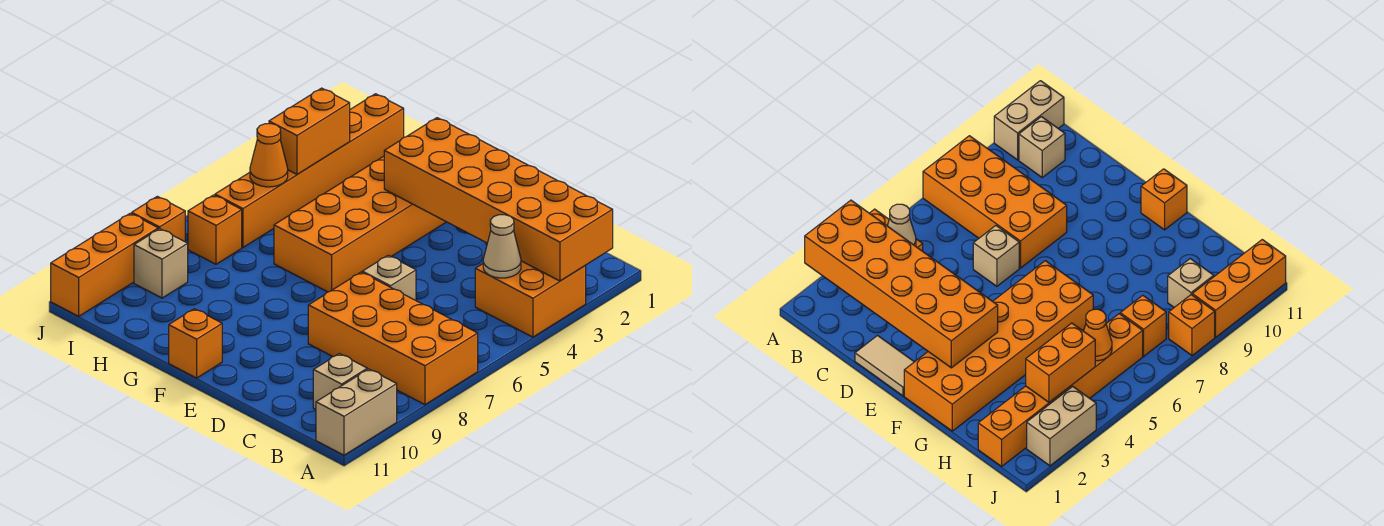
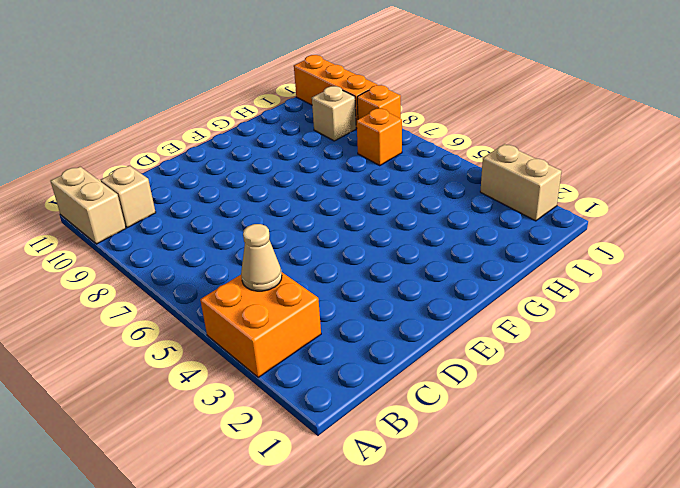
none -> orange brick A7:D8 level 1
none -> tan tile D1:E1 level 1
none -> tan brick D6 level 1

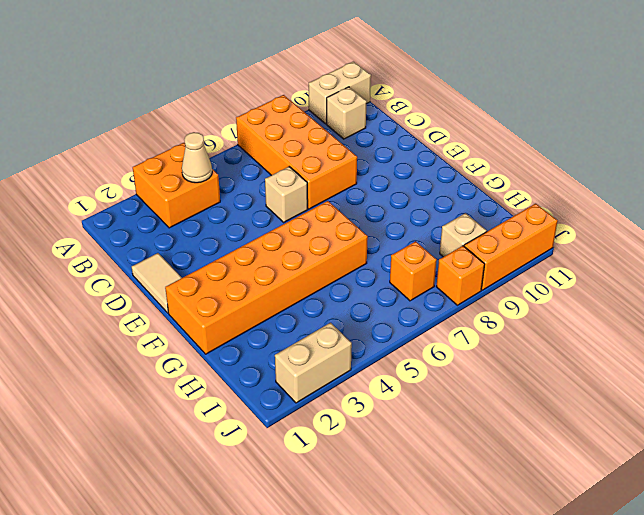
none -> orange brick F11 level 1
none -> orange brick I1:I6 level 1
none -> orange brick A2:F3 level 2

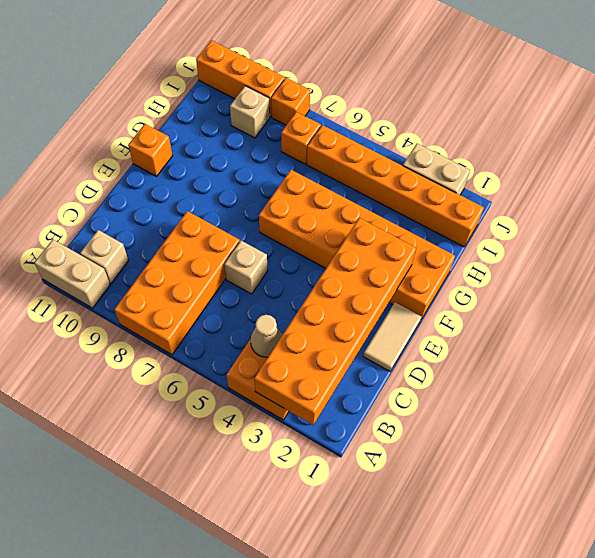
none -> orange brick I3:I4 level 2
none -> orange cone I5 level 2

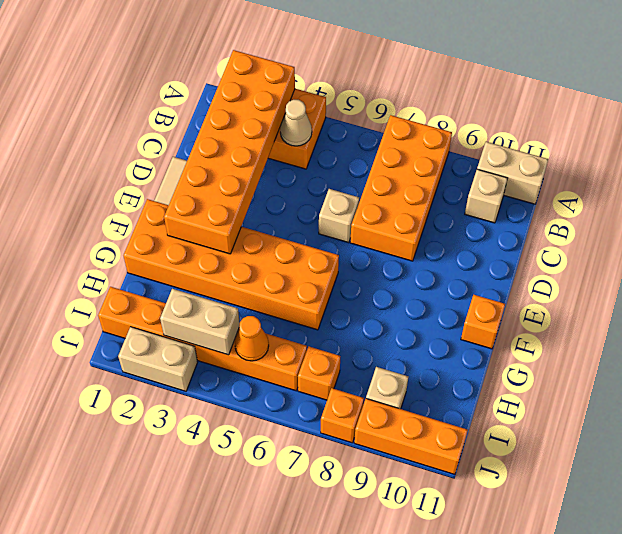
tan brick I3:I4 level 2 -> orange brick I3:I4 level 2

